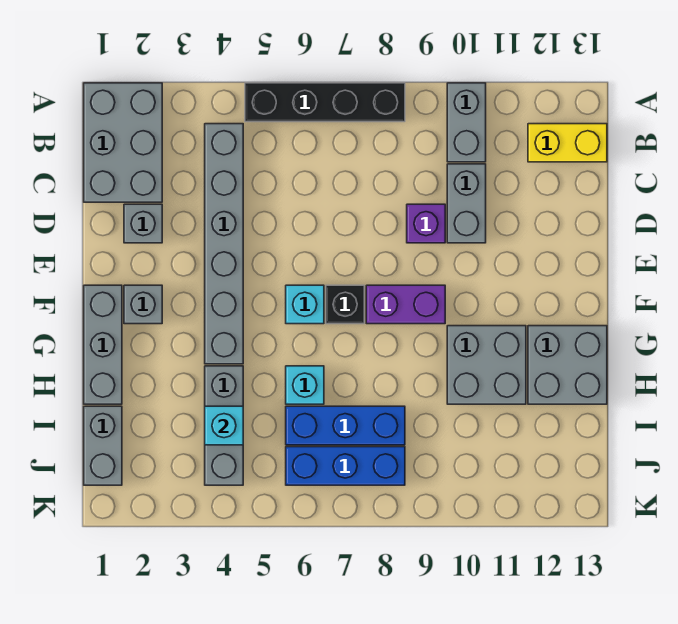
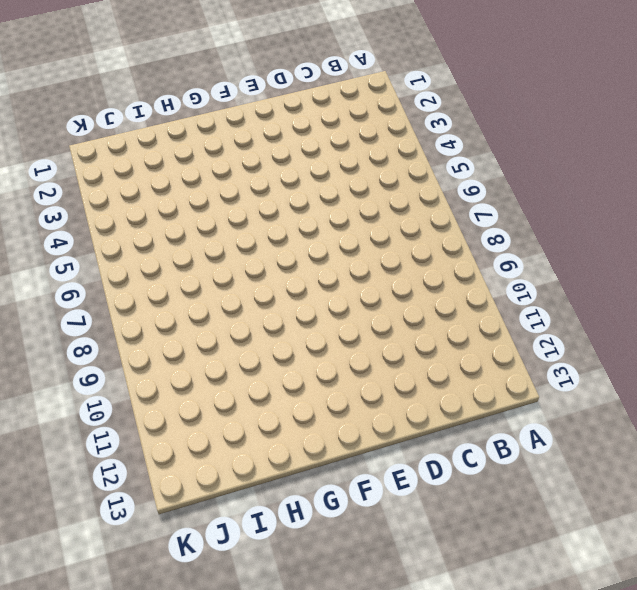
none -> grey brick A1:C2 level 1
none -> black brick A5:A8 level 1
none -> grey brick A10:B10 level 1

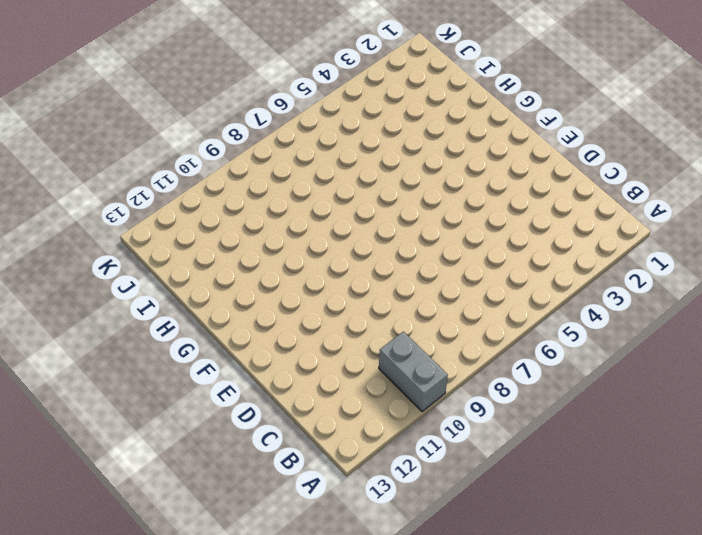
none -> grey brick A1:C2 level 1
none -> black brick A5:A8 level 1
none -> grey brick B4:G4 level 1

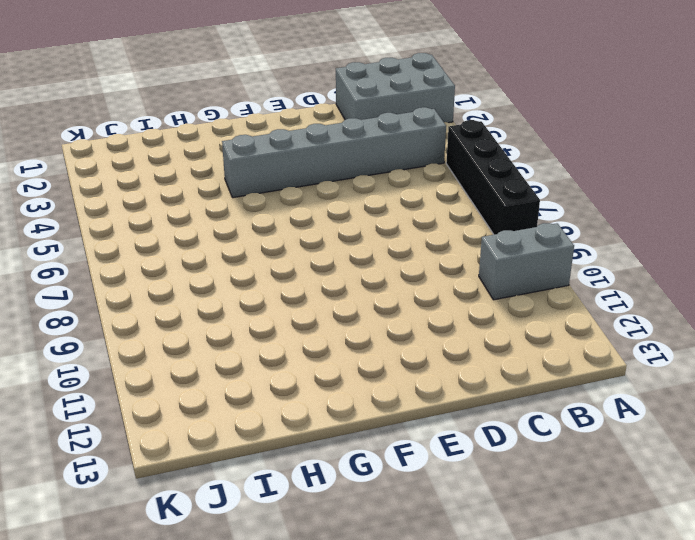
none -> yellow brick B12:B13 level 1
none -> grey brick C10:D10 level 1
none -> grey brick D2 level 1

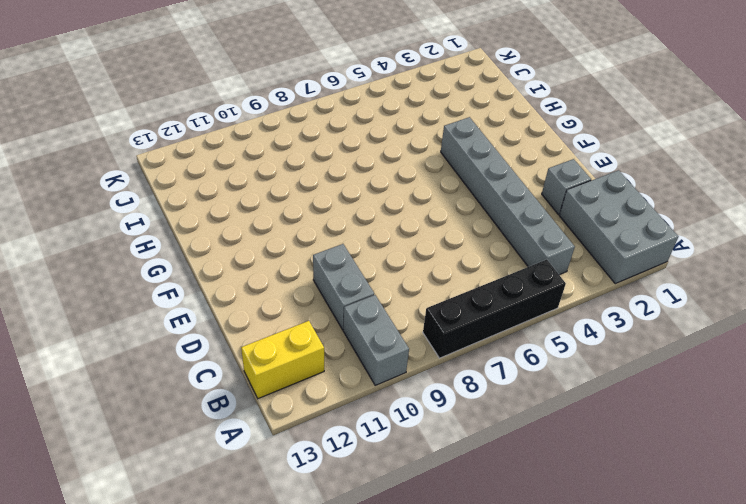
none -> purple brick D9 level 1
none -> grey brick F1:H1 level 1
none -> grey brick F2 level 1

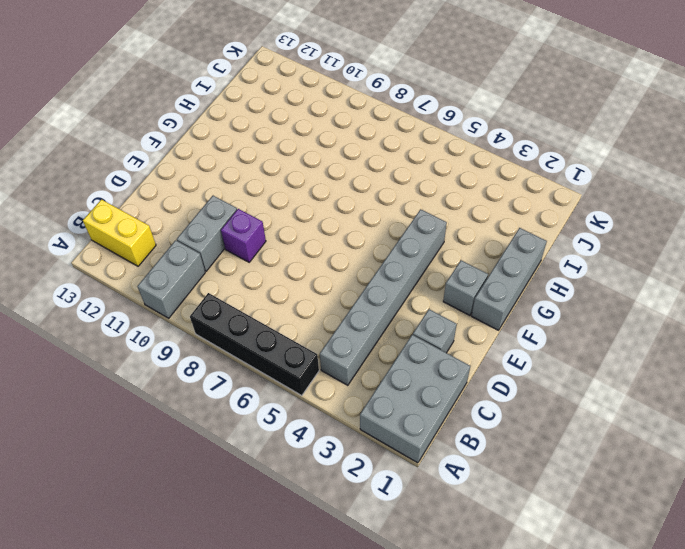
none -> cyan brick F6 level 1
none -> black brick F7 level 1
none -> purple brick F8:F9 level 1

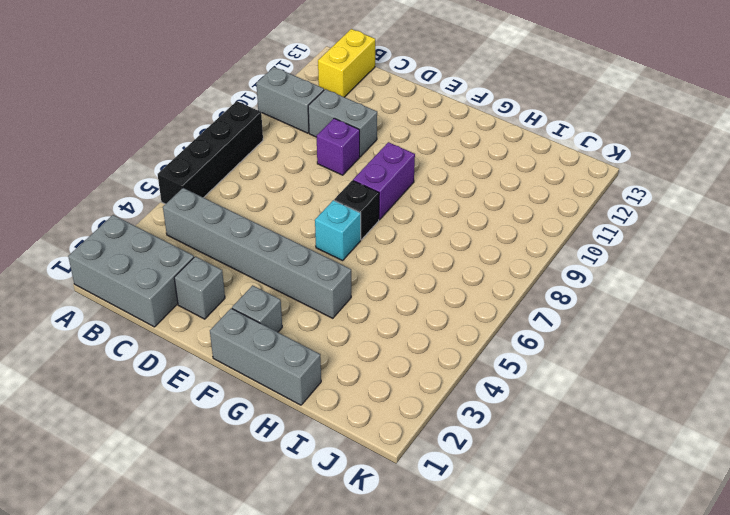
none -> grey brick G10:H11 level 1
none -> grey brick G12:H13 level 1
none -> grey brick H4:J4 level 1

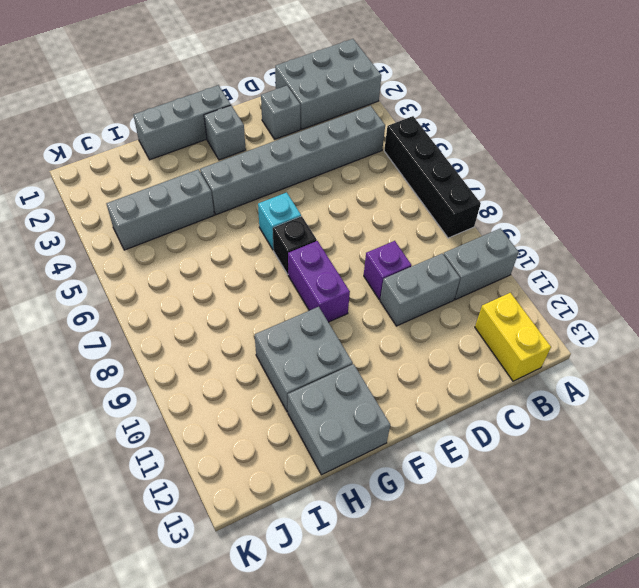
none -> cyan brick H6 level 1
none -> grey brick I1:J1 level 1
none -> blue brick I6:I8 level 1

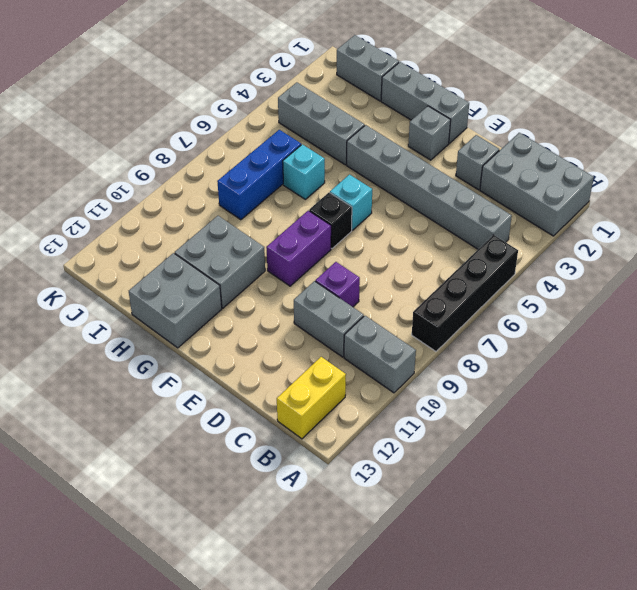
none -> blue brick J6:J8 level 1
none -> cyan brick I4 level 2

